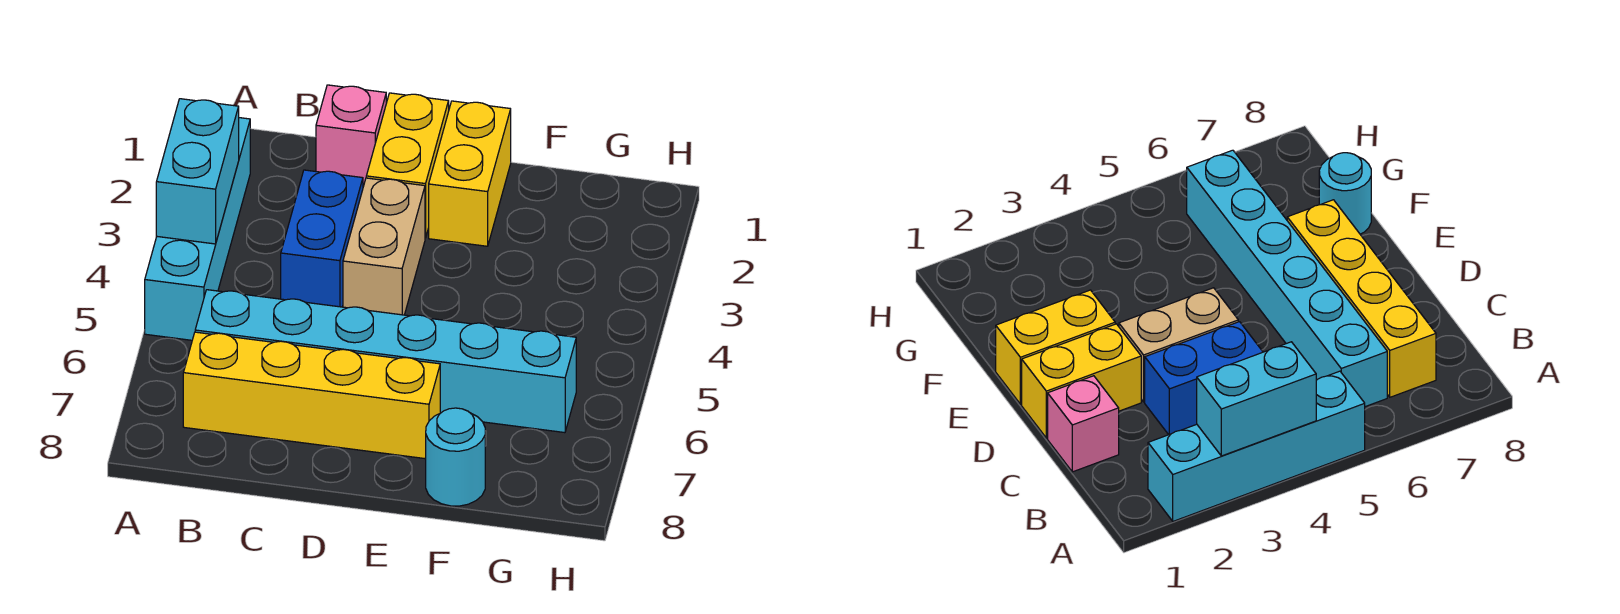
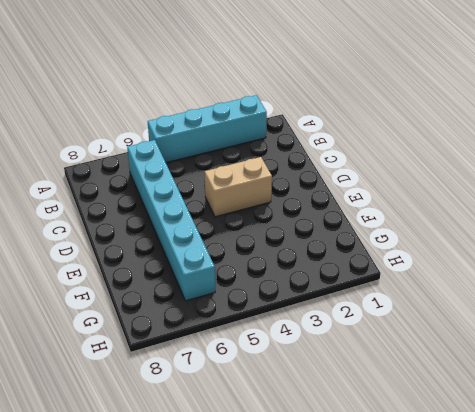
none -> yellow brick B7:E7 level 1
none -> pink brick C1 level 1

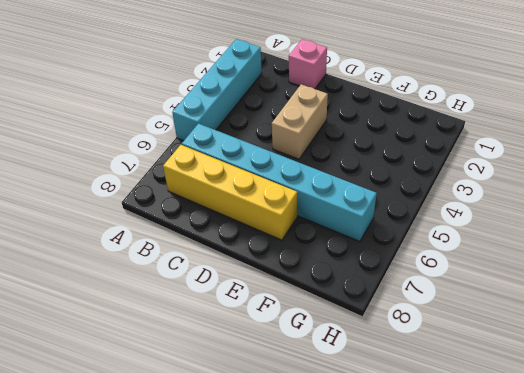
none -> blue brick C3:C4 level 1
none -> yellow brick D1:D2 level 1

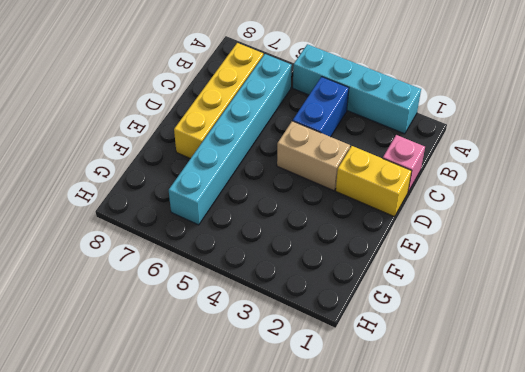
blue brick B4:C4 level 1 -> blue brick C3:C4 level 1
none -> yellow brick E1:E2 level 1
none -> cyan round brick F8 level 1

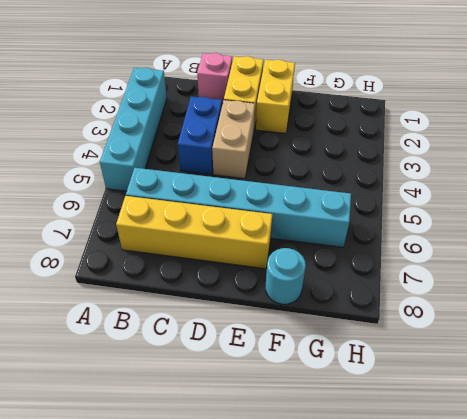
none -> cyan brick A3:A4 level 2

